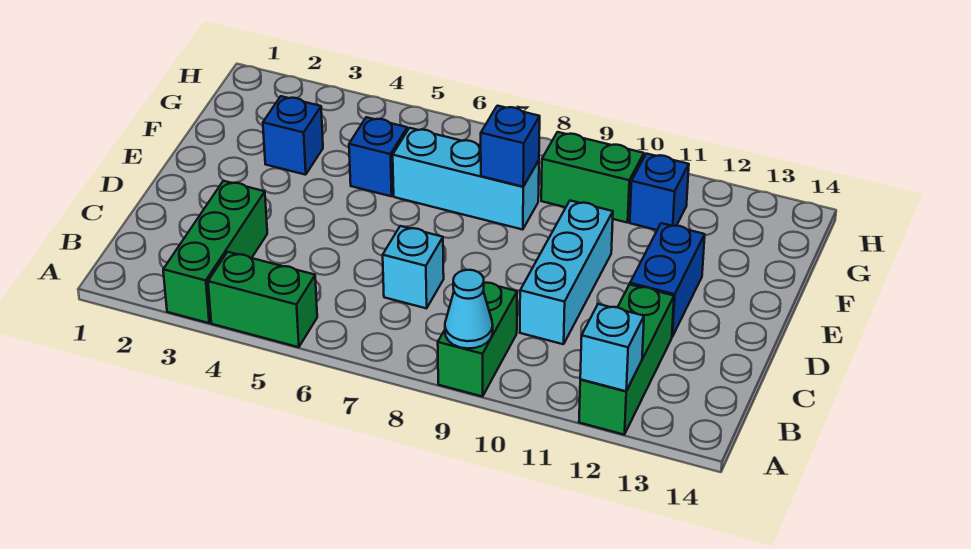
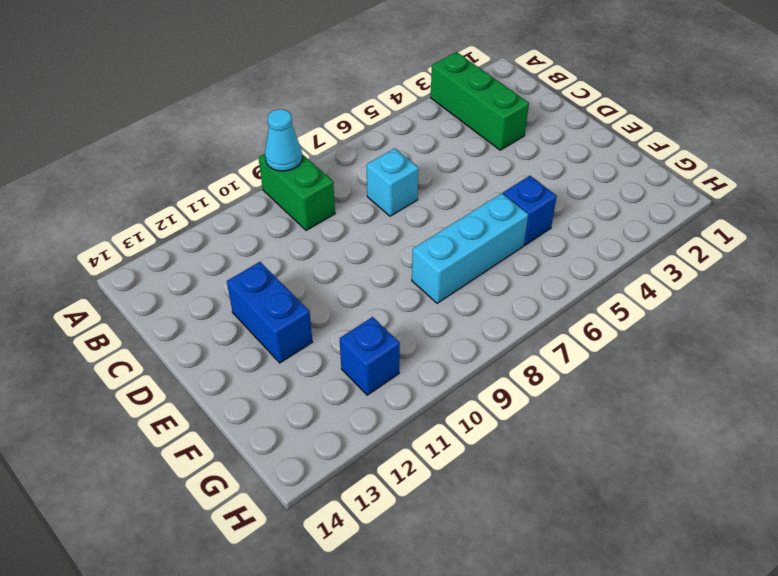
none -> green brick A4:A5 level 1
none -> green brick A12:C12 level 1
none -> cyan brick C10:E10 level 1

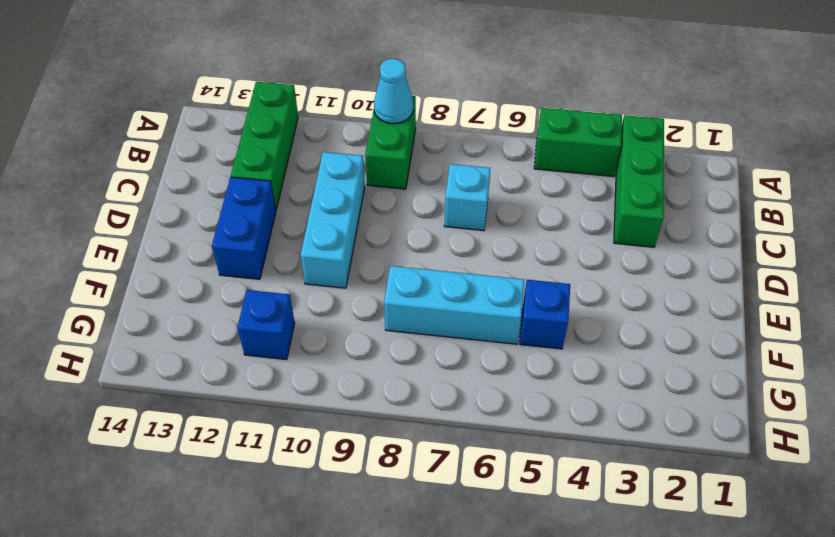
none -> blue brick F3 level 1
none -> green brick G9:G10 level 1
none -> cyan brick A12 level 2

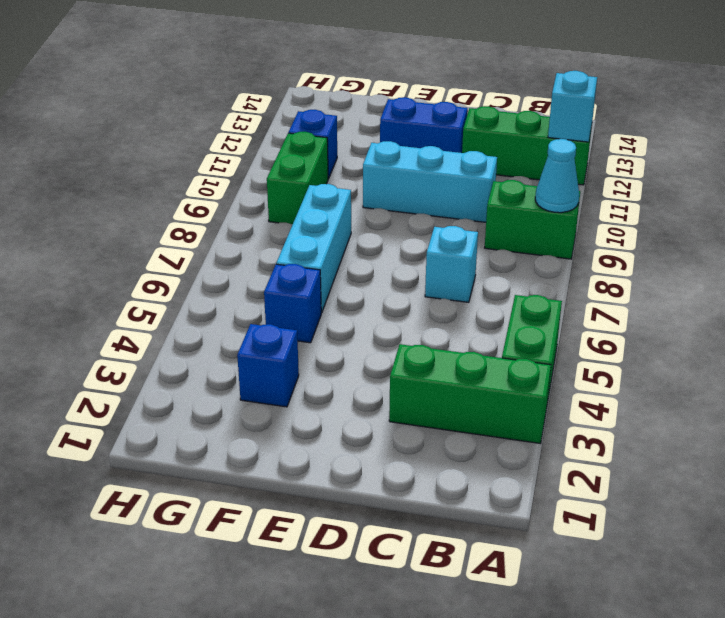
none -> blue brick F8 level 2

